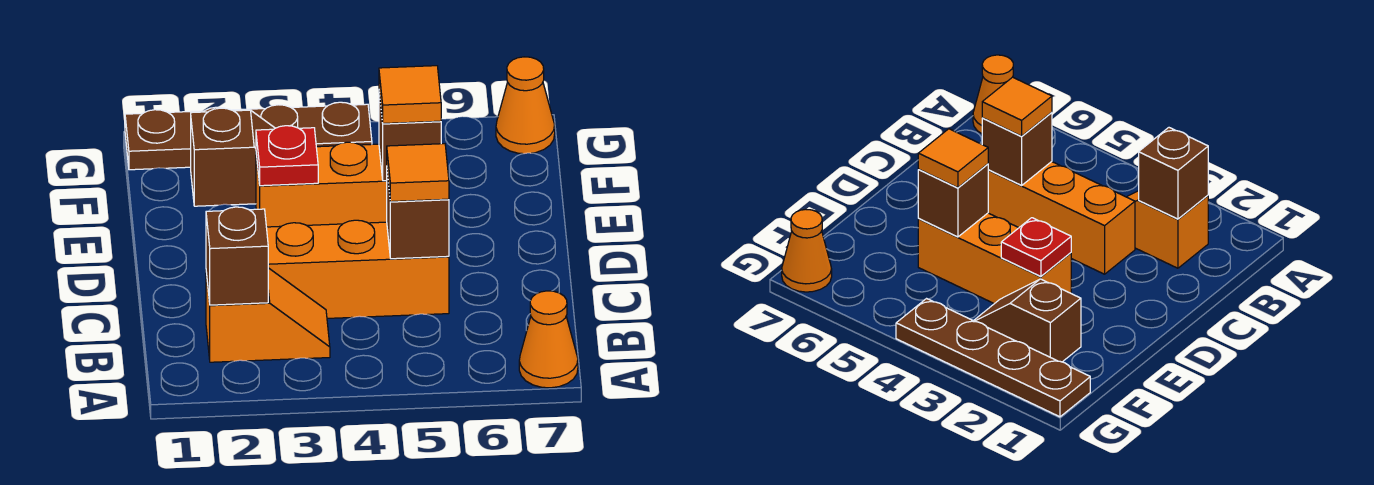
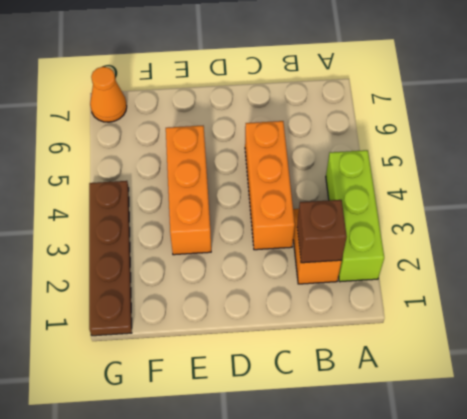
lime brick A2:A4 level 1 -> none
none -> orange cone A7 level 1
none -> brown slope F2:F3 level 1 top 2
none -> brown brick C5 level 2

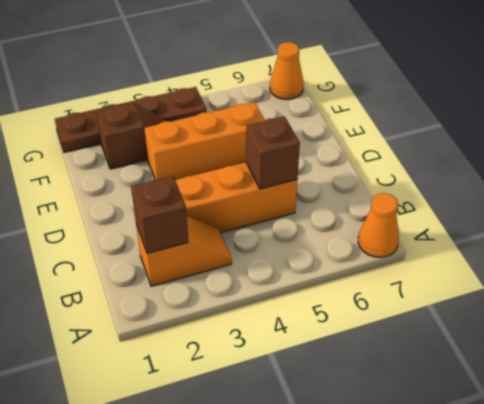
none -> red plate E3 level 2
none -> brown brick E5 level 2
none -> orange tile C5 level 3

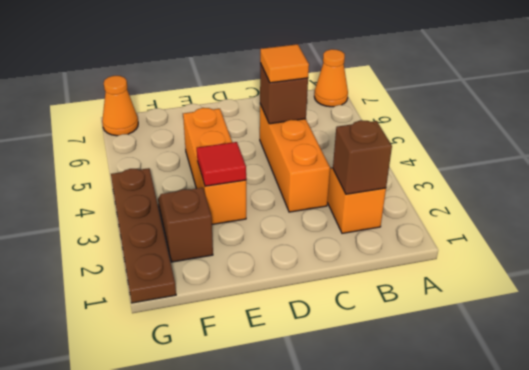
red tile E3 level 2 -> red plate E3 level 2
none -> brown brick E5 level 2
none -> orange tile E5 level 3

